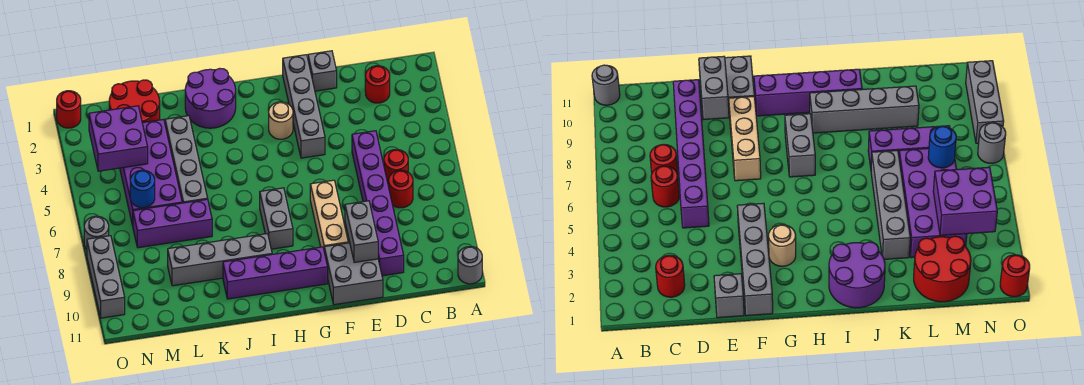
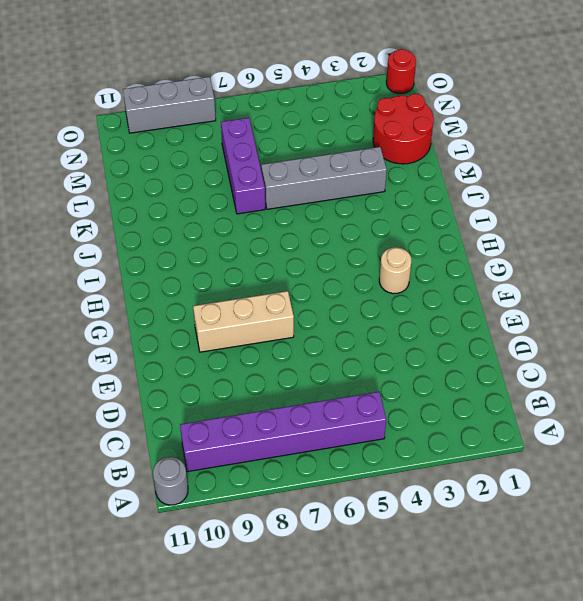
purple brick B5:B10 level 1 -> purple brick D5:D10 level 1
none -> red round brick C2 level 1
none -> red round brick C6 level 1
none -> red round brick C7 level 1

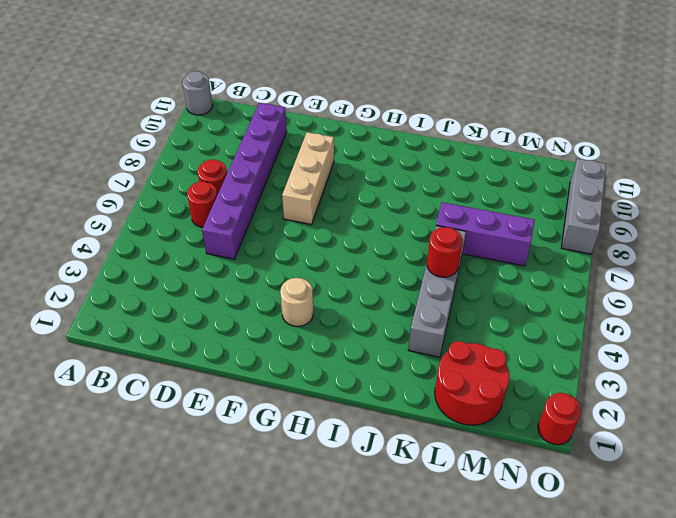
red round brick K5 level 2 -> red round brick C2 level 1
none -> grey brick E1 level 1
none -> grey brick E10:F11 level 1
none -> grey brick F1:F4 level 1

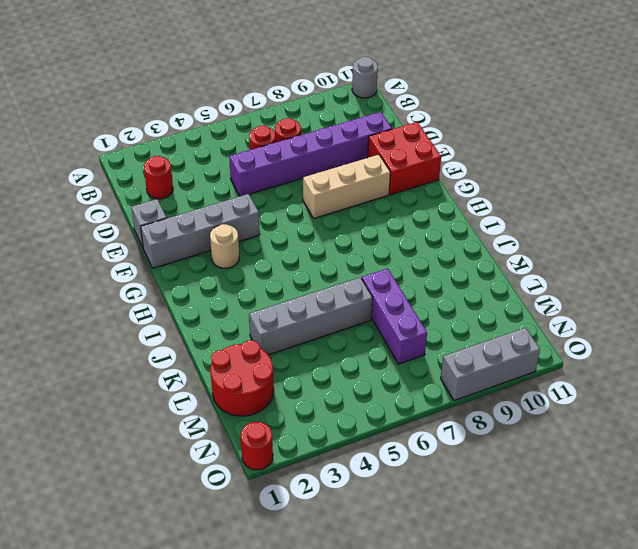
red brick E10:F11 level 1 -> grey brick E10:F11 level 1
none -> purple brick G10:J10 level 1
none -> grey brick H7:H8 level 1
none -> purple round brick I1:J2 level 1

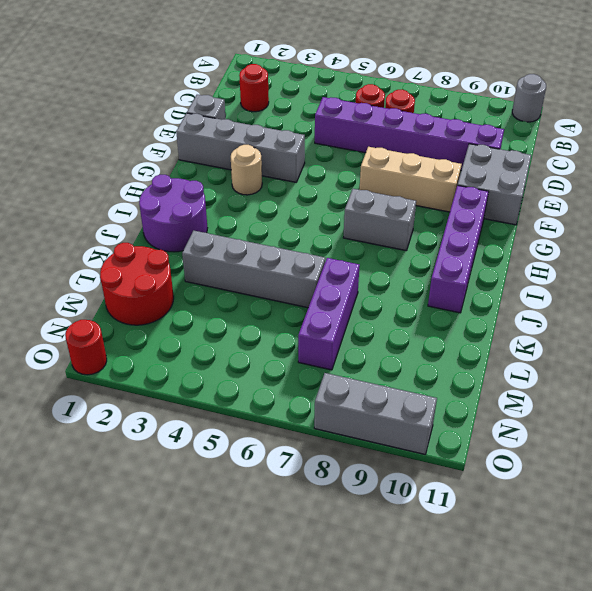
none -> grey brick I9:L9 level 1
none -> purple brick L3:M6 level 1
none -> grey round brick O7 level 1

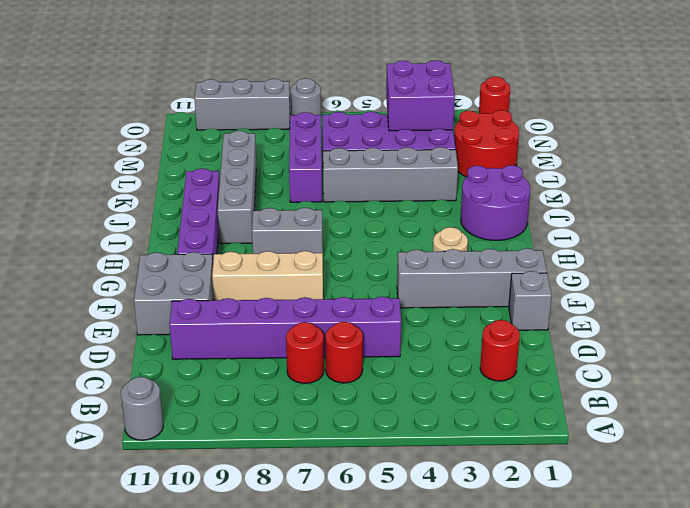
none -> grey brick E9:E10 level 2
none -> blue round brick M6 level 2

